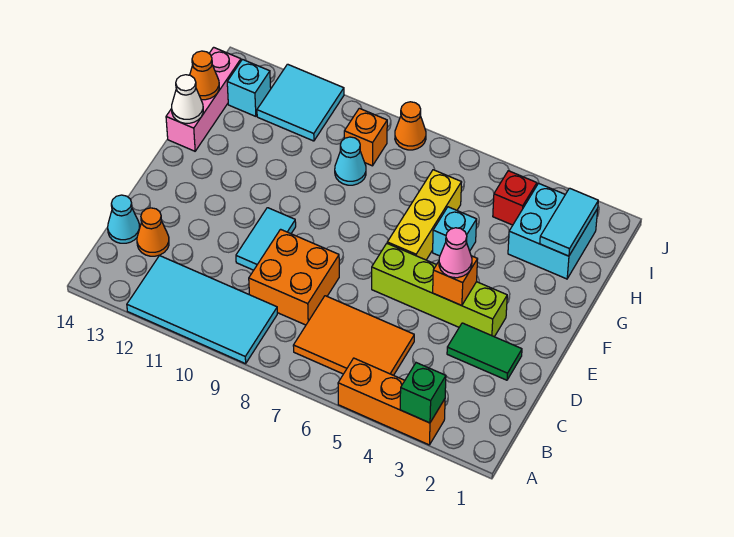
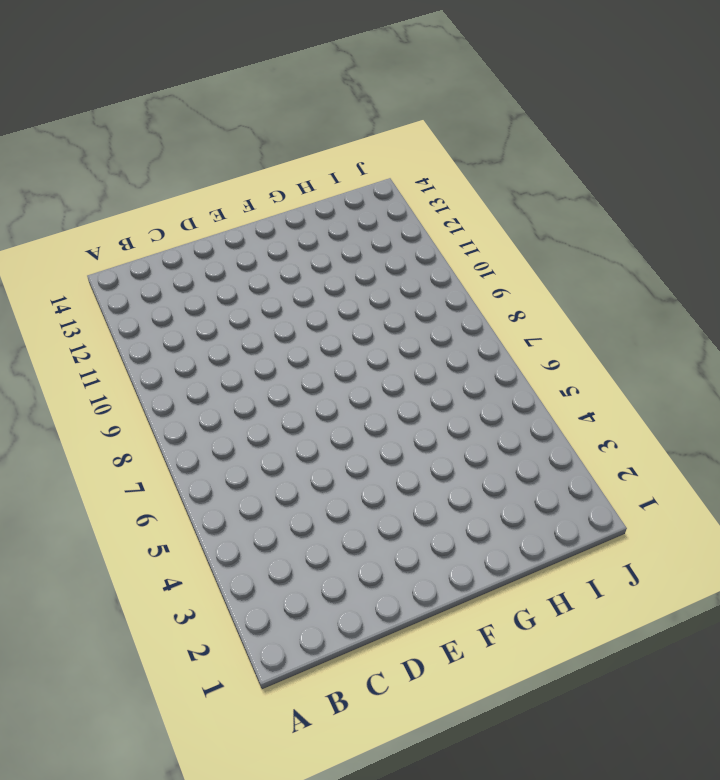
none -> orange brick A3:A5 level 1
none -> cyan tile A9:B12 level 1
none -> orange tile B5:C7 level 1

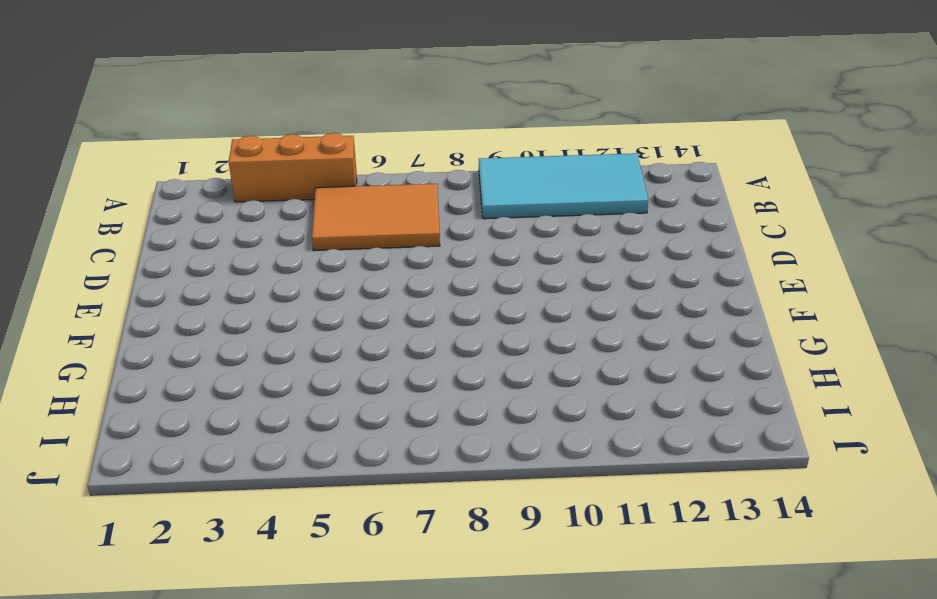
none -> orange brick C8:D9 level 1
none -> orange cone C13 level 1
none -> cyan cone C14 level 1

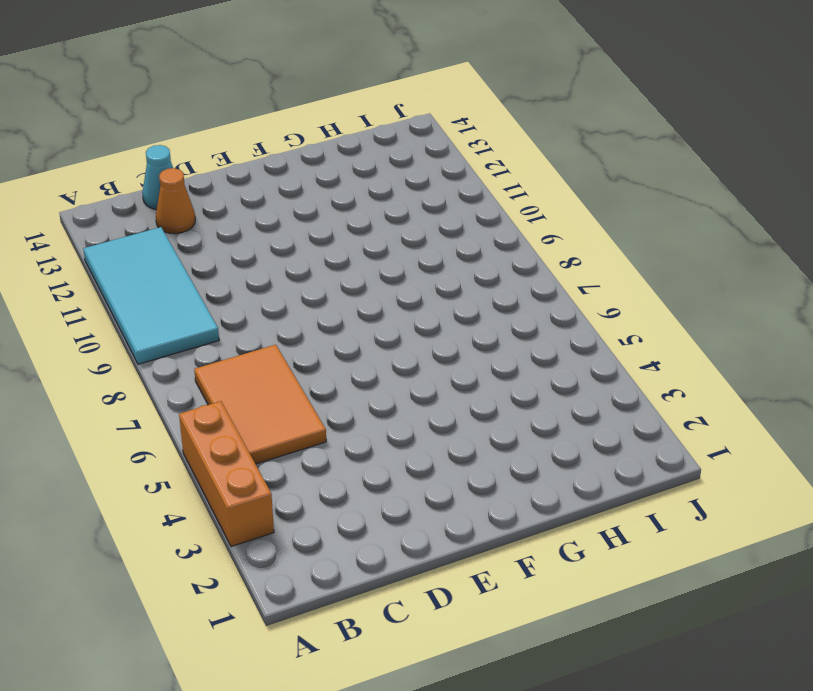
none -> orange brick C8:D9 level 1
none -> green tile D2:D3 level 1
none -> cyan tile D10:E10 level 1

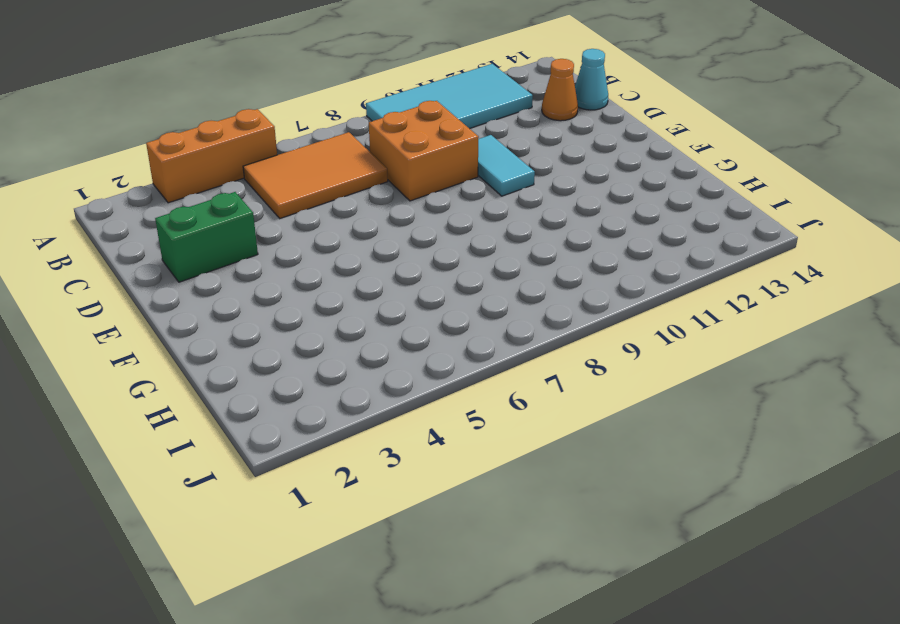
green brick D2:D3 level 1 -> green tile D2:D3 level 1
none -> lime brick E3:E6 level 1
none -> yellow brick F6:H6 level 1
none -> cyan brick G5 level 1

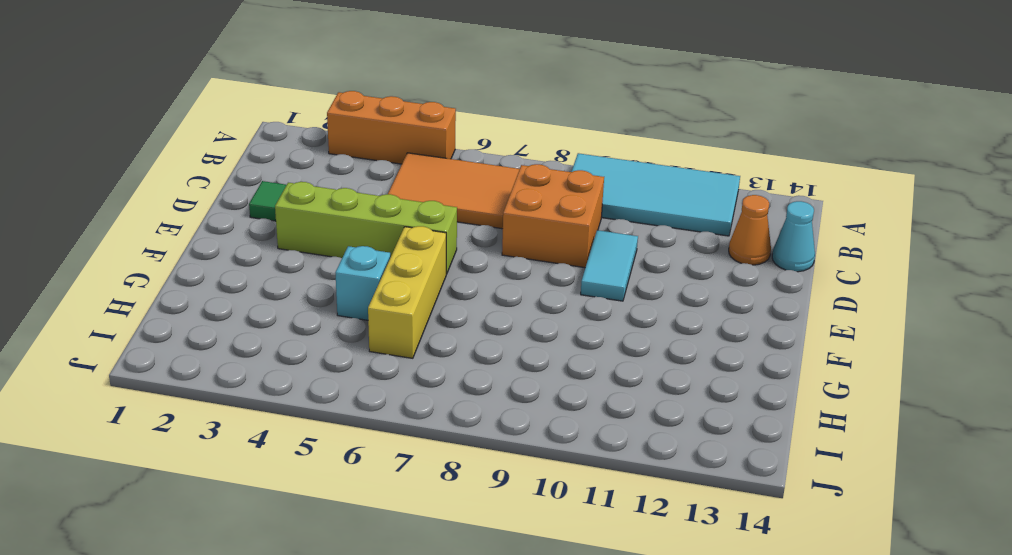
none -> pink brick G14:I14 level 1
none -> cyan brick H2:I3 level 1
none -> cyan cone H9 level 1

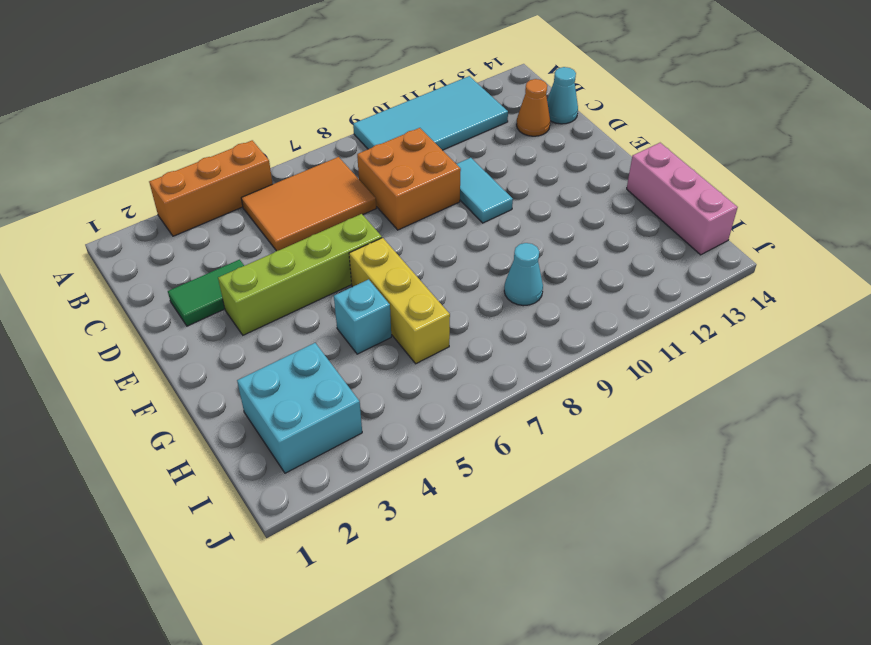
none -> red brick I4 level 1
none -> orange brick I9 level 1
none -> cyan tile I11:J12 level 1

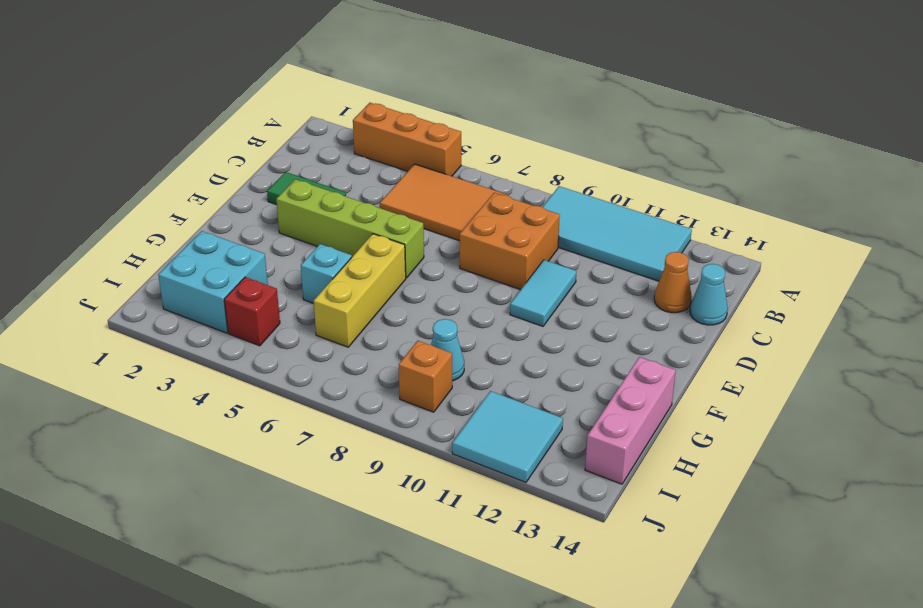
none -> cyan brick I13 level 1
none -> orange cone J8 level 1
none -> green brick A3 level 2

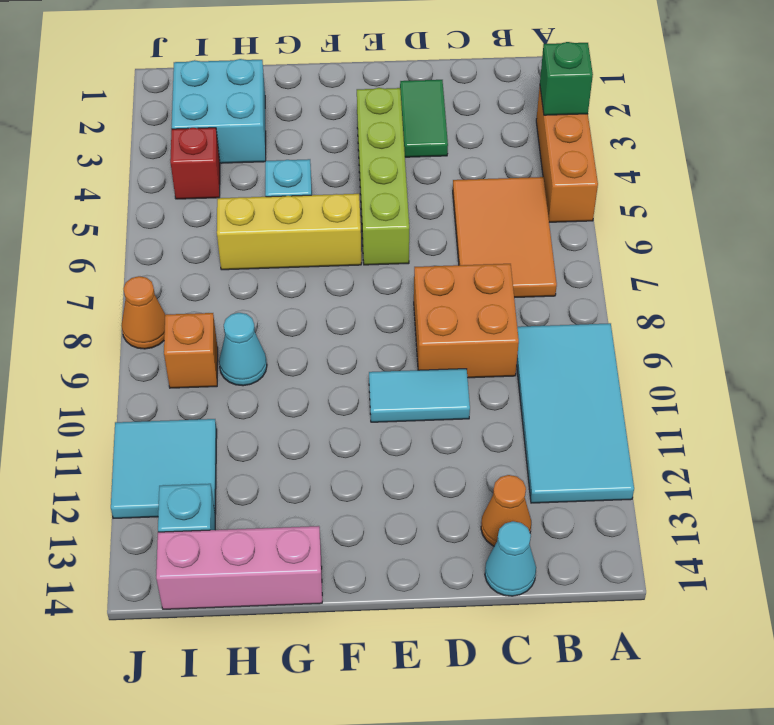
none -> orange brick E4 level 2
none -> white cone G14 level 2
none -> cyan tile H2:I2 level 2

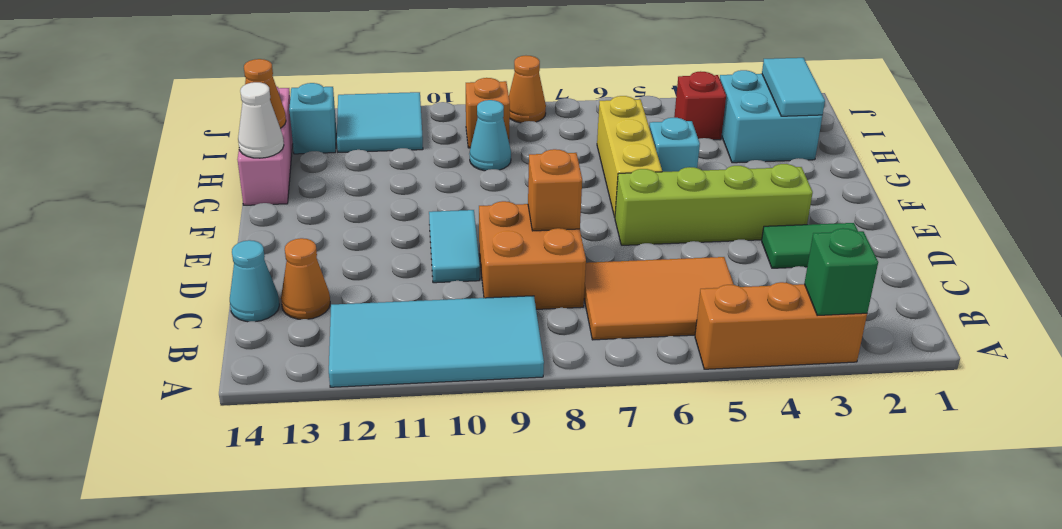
orange brick D8 level 2 -> orange brick E4 level 2
none -> pink cone E4 level 3

